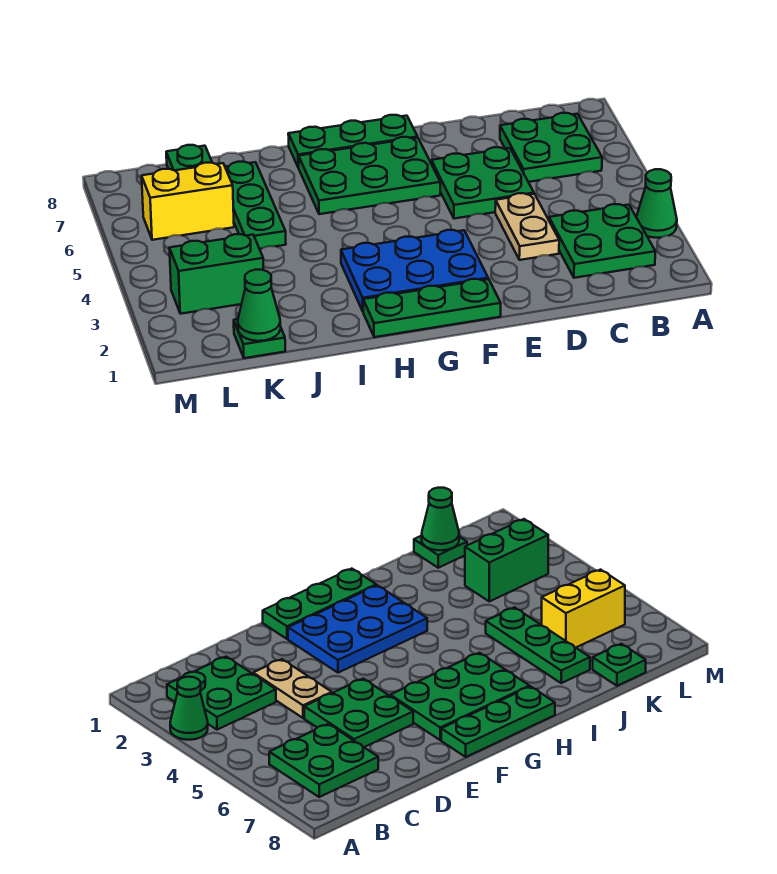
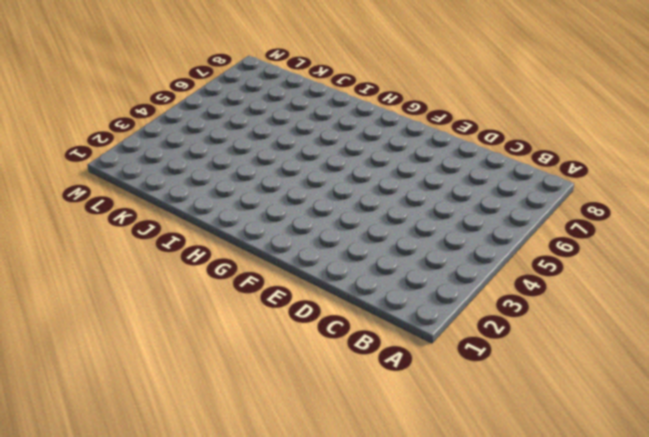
none -> green cone A3 level 1
none -> green plate B2:C3 level 1
none -> green plate B6:C7 level 1

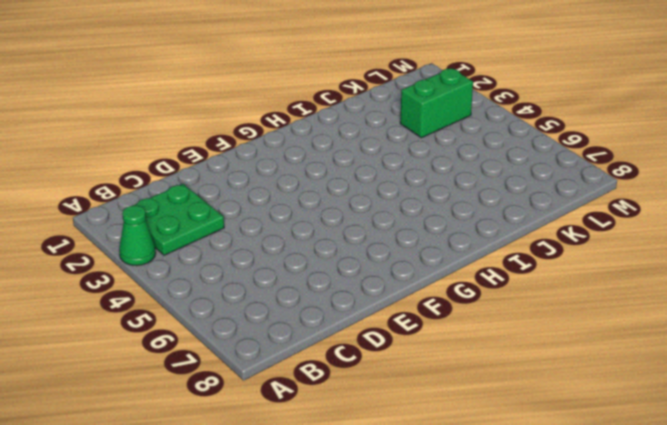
none -> green plate B6:C7 level 1
none -> tan plate D3:D4 level 1
none -> green plate D5:E6 level 1

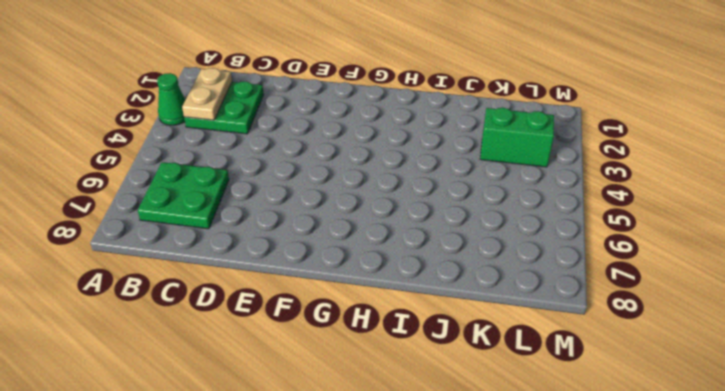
tan plate B2:B3 level 2 -> tan plate D3:D4 level 1
none -> green plate D5:E6 level 1
none -> green plate F1:H1 level 1
none -> blue plate F2:H3 level 1

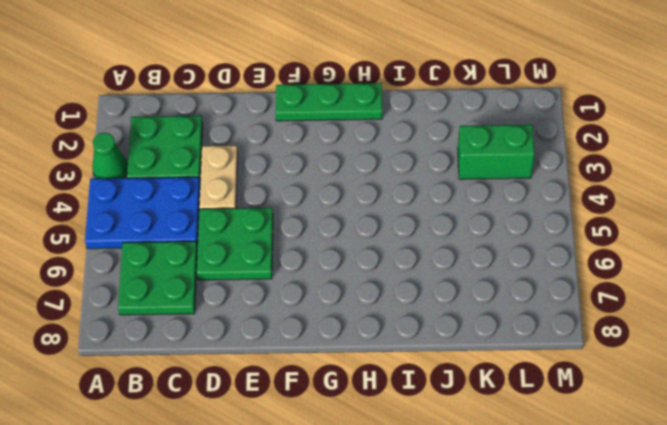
blue plate A4:C5 level 1 -> blue plate F2:H3 level 1
none -> green plate F6:H7 level 1
none -> green plate F8:H8 level 1
none -> green plate J5:J7 level 1

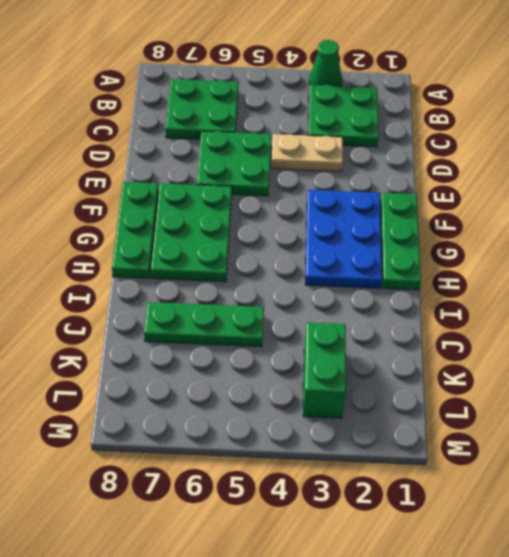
none -> green plate K1 level 1
none -> yellow brick K6:L6 level 1
none -> green plate K8 level 1

